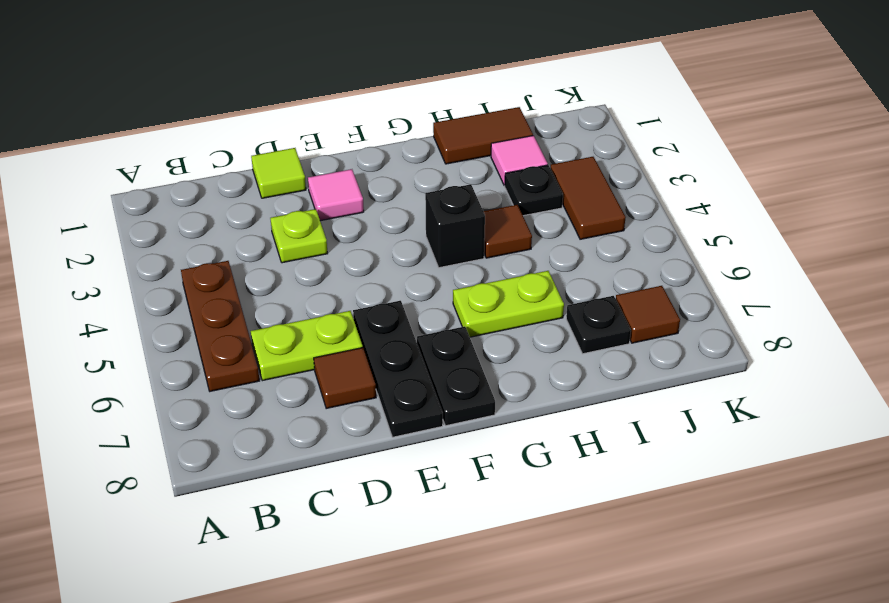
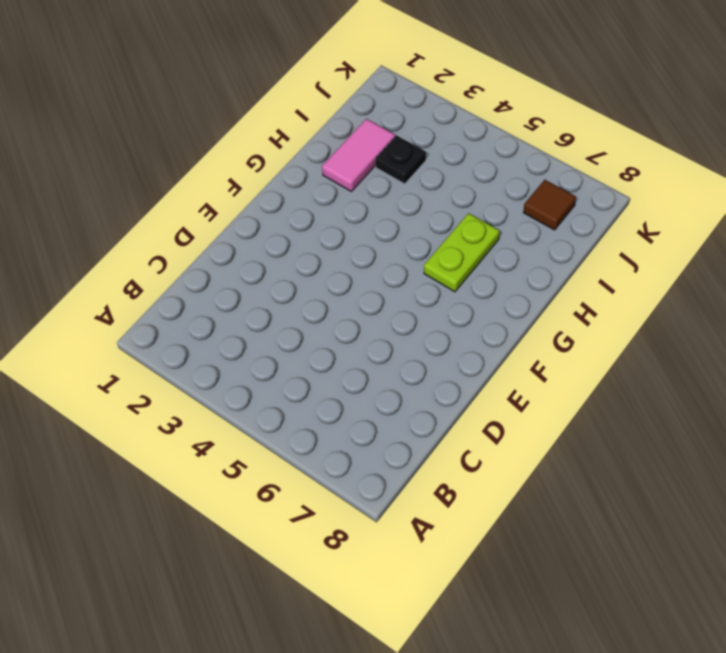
pink tile H2:I2 level 1 -> pink tile I2 level 1
none -> brown plate B4:B6 level 1
none -> lime plate C6:D6 level 1
none -> lime tile D1 level 1

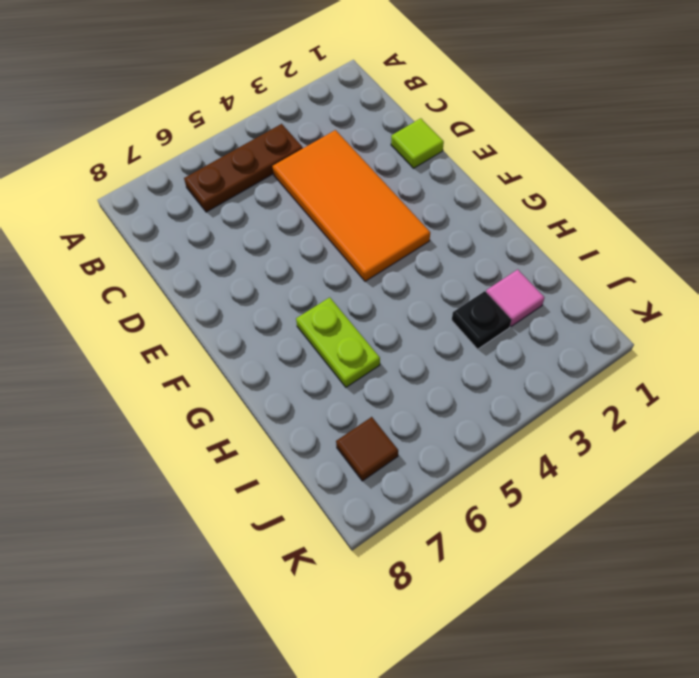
orange tile C3:F4 level 1 -> lime plate D3 level 1
none -> lime plate C6:D6 level 1
none -> brown tile D7 level 1
none -> pink tile E2 level 1

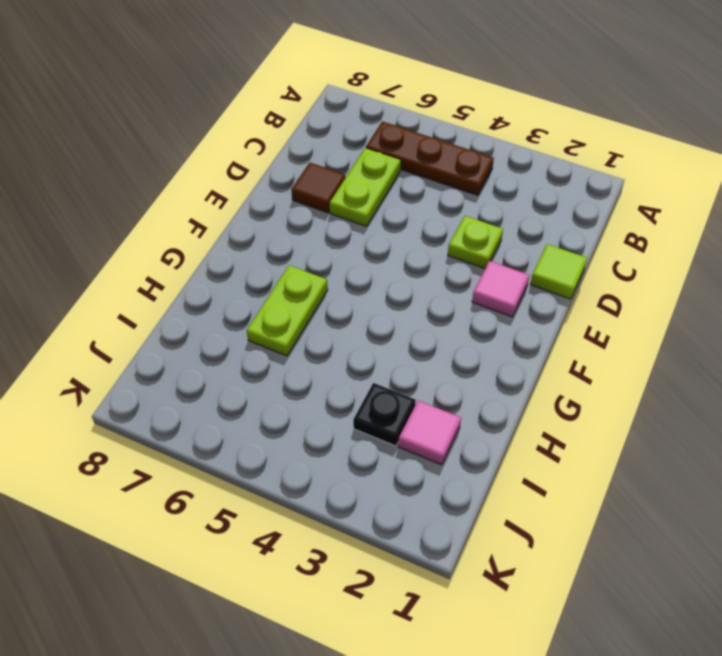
none -> black plate E6:E8 level 1
none -> black plate F7:F8 level 1
none -> black brick G4 level 1

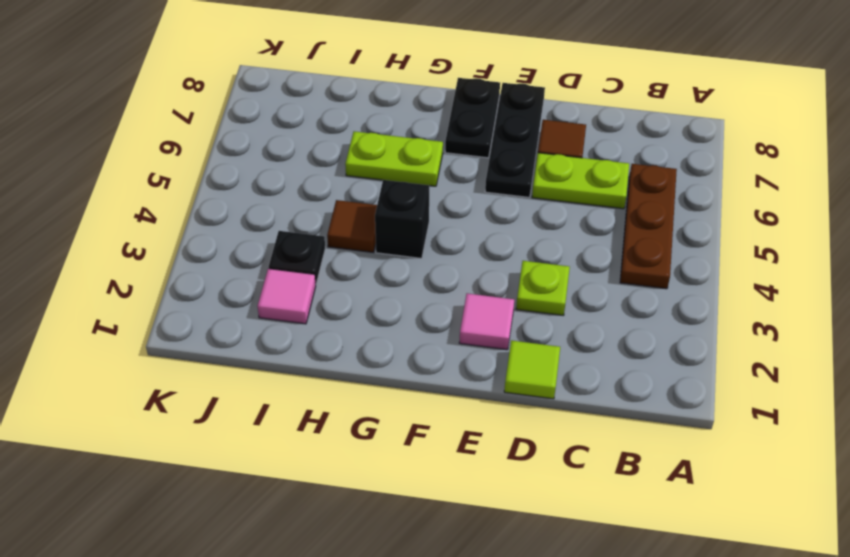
none -> brown tile H1:I1 level 1
none -> black plate I7 level 1
none -> brown tile J3:J4 level 1

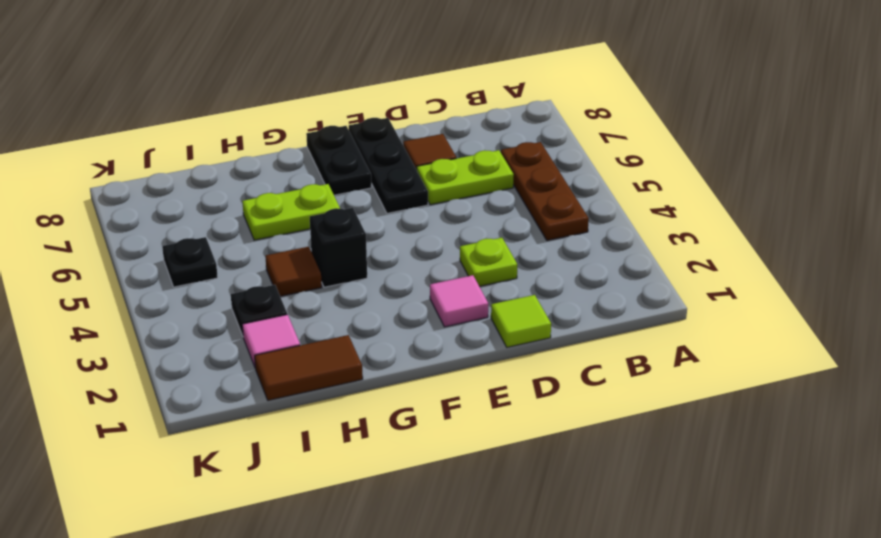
black plate J5 level 1 -> black plate I7 level 1
none -> brown tile J3:J4 level 1
none -> brown tile J7 level 1

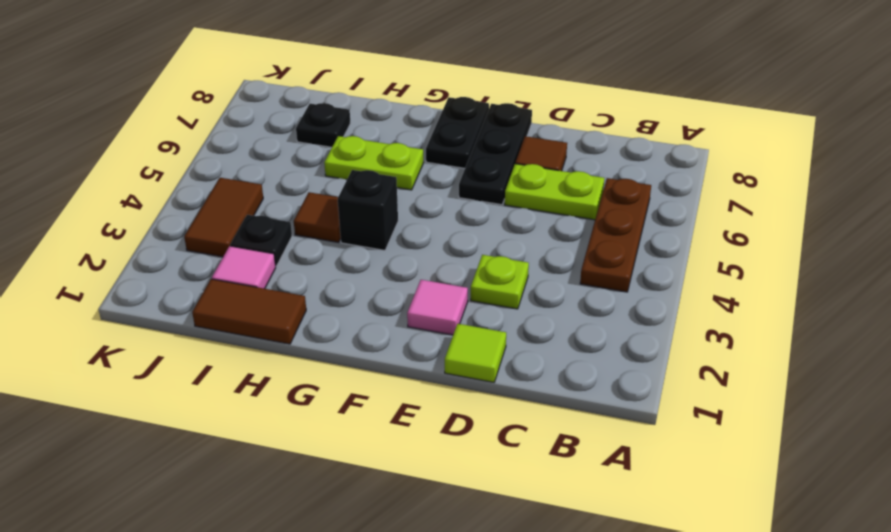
none -> brown tile J7 level 1

